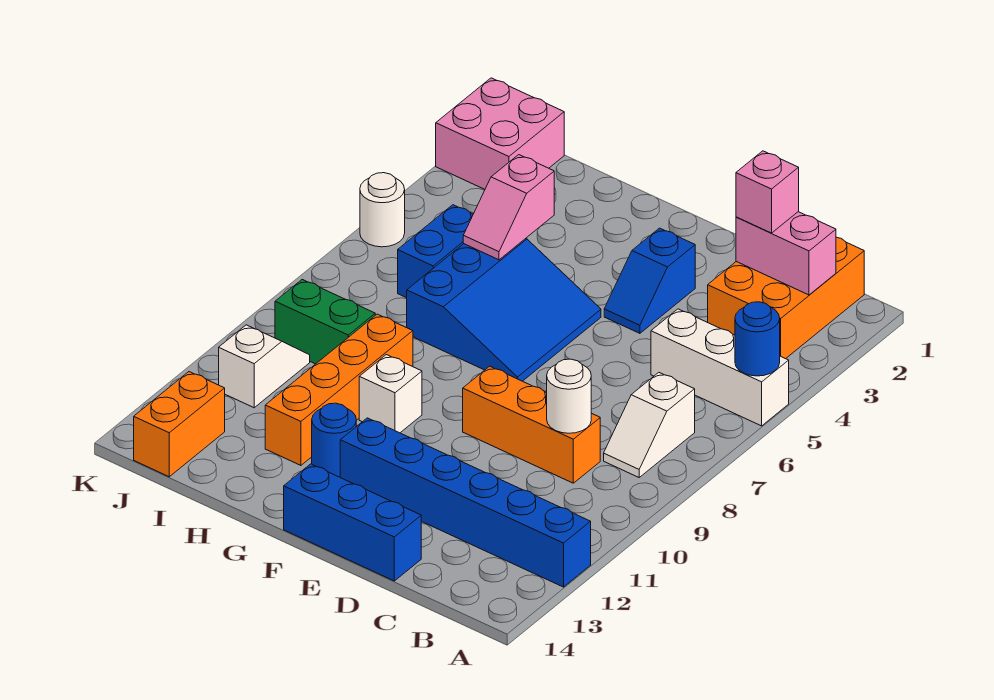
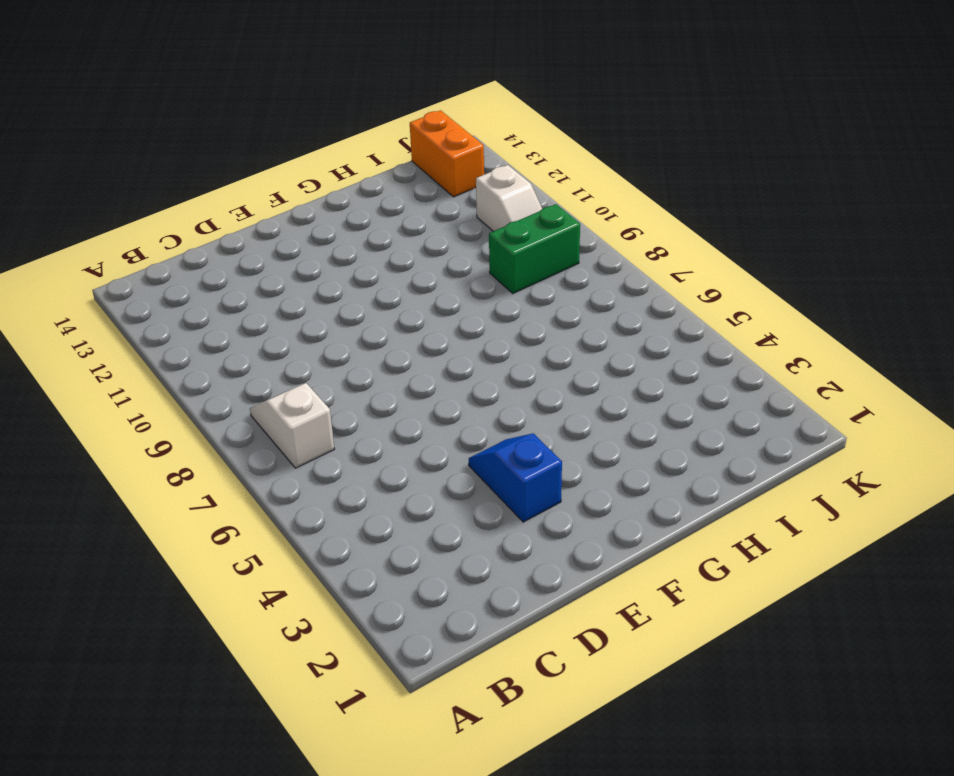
none -> white brick A5:C5 level 1
none -> blue brick A12:F12 level 1
none -> orange brick B1:C3 level 1

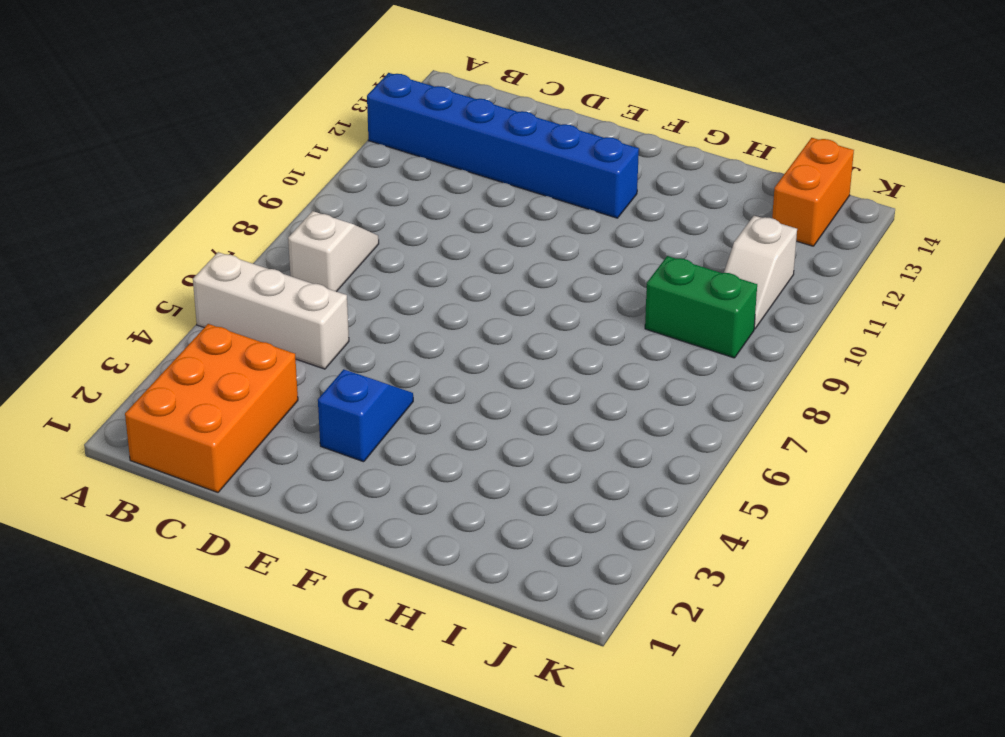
none -> orange brick C9:E9 level 1
none -> blue brick D14:F14 level 1
none -> blue slope F5:H7 level 1 top H

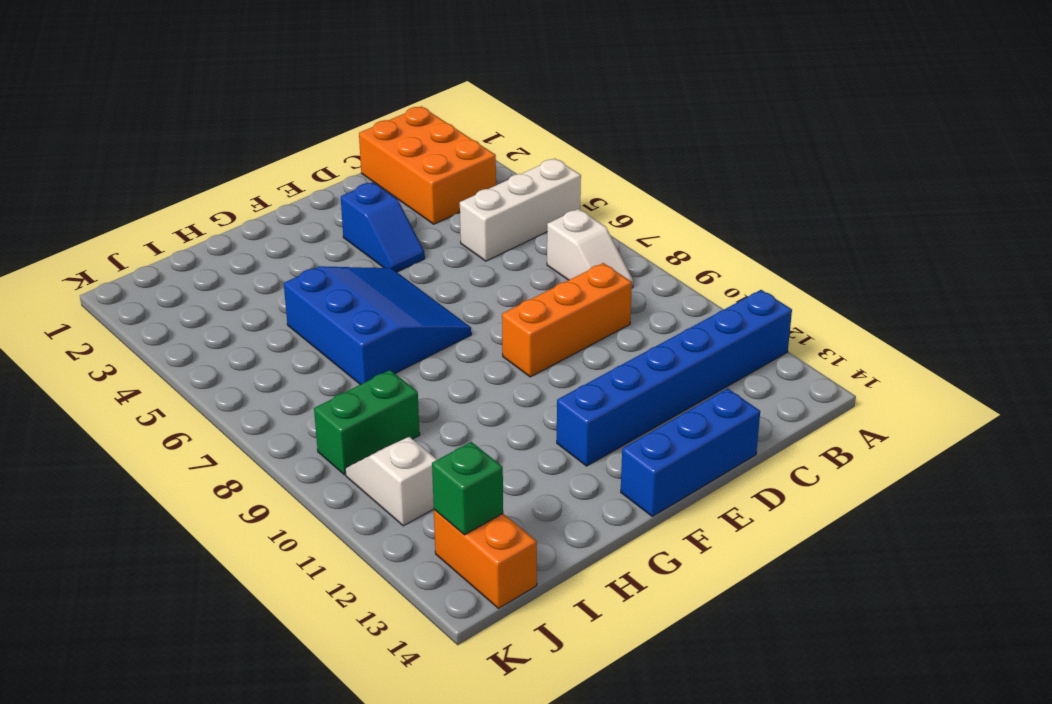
green brick J13 level 2 -> none
none -> white brick G10 level 1
none -> blue round brick G12 level 1
none -> orange brick H9:H12 level 1

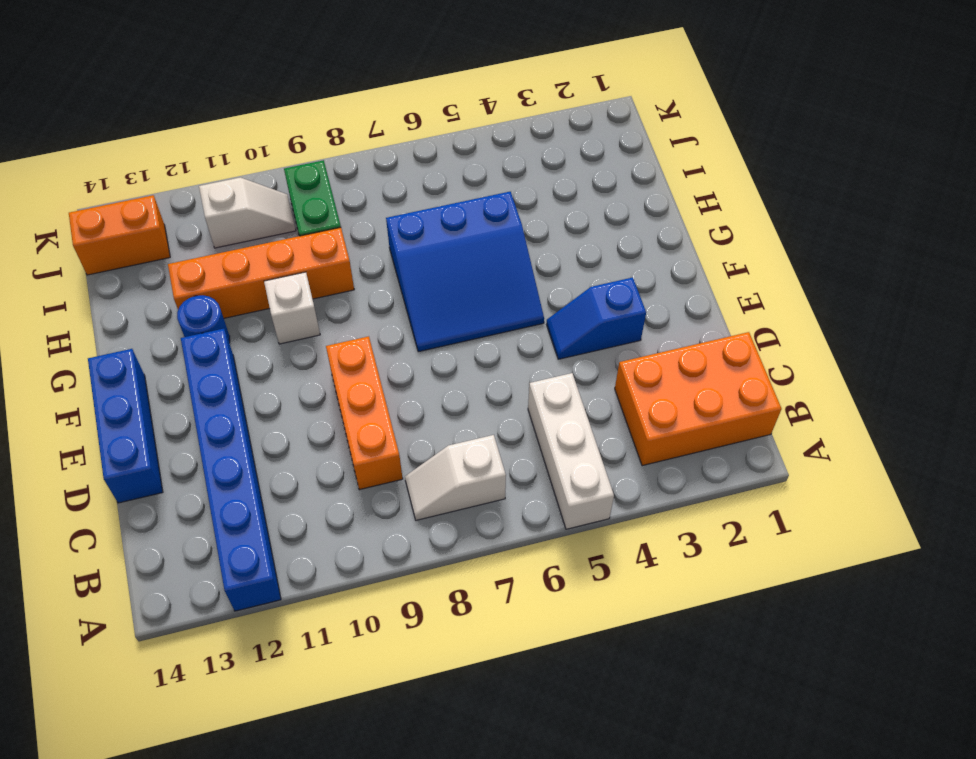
none -> blue brick I5:I6 level 1
none -> pink brick J1:K2 level 1
none -> white round brick K5 level 1

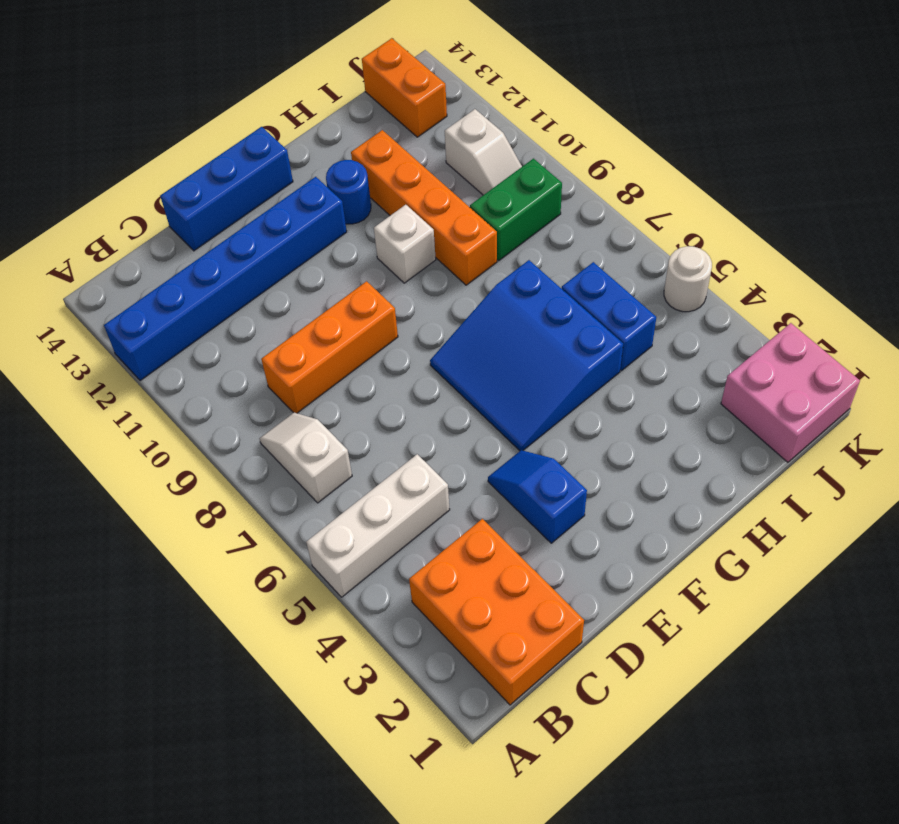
none -> blue round brick A5 level 2
none -> pink brick B2:C2 level 2
none -> white round brick C9 level 2

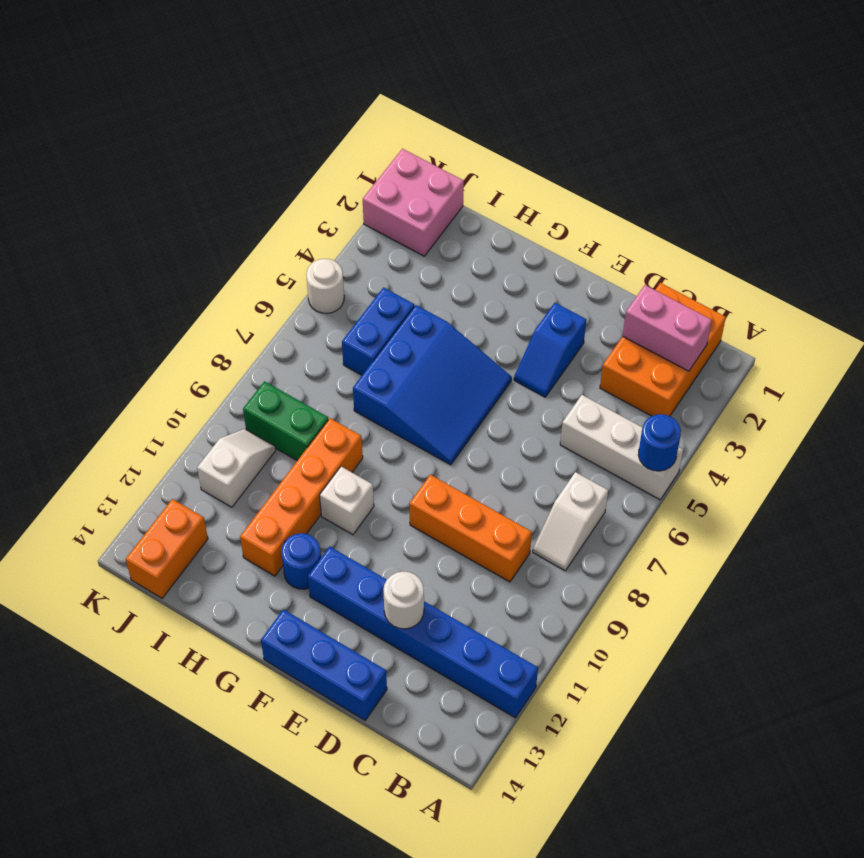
white round brick D12 level 2 -> white round brick C9 level 2
none -> pink slope H4:H5 level 2 top 4
none -> pink brick C2 level 3

